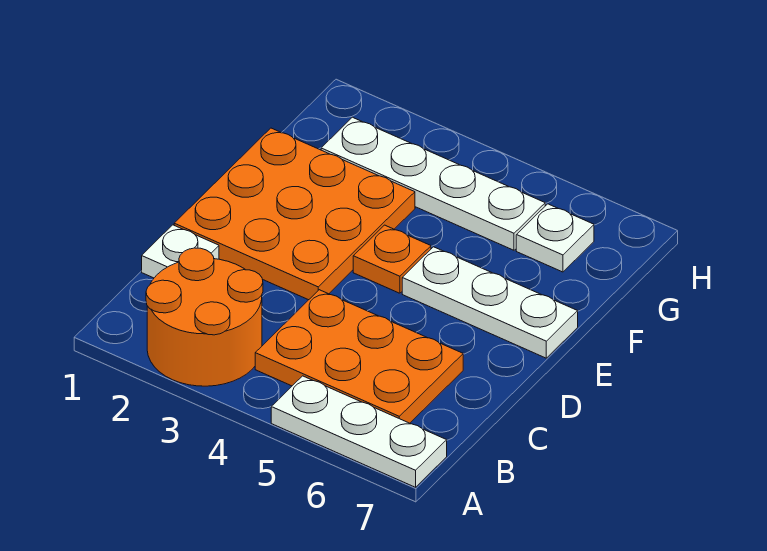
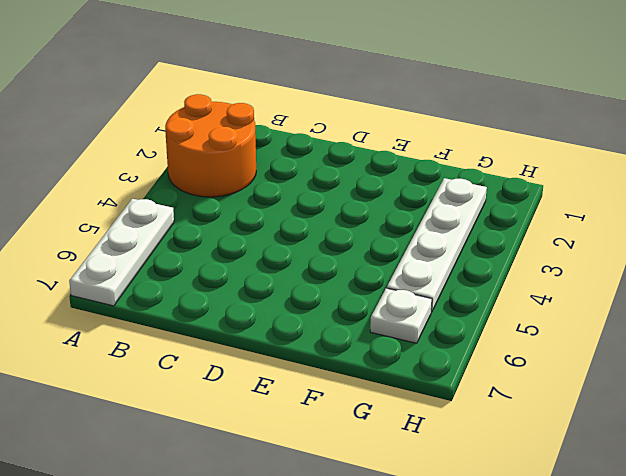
none -> orange plate B4:C6 level 1
none -> white plate C1 level 1

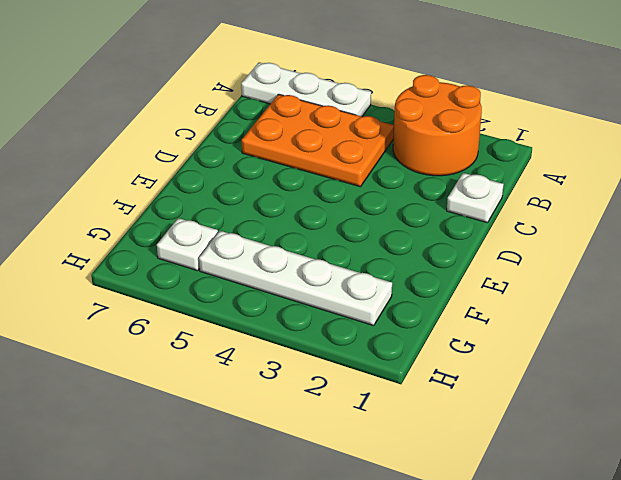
none -> orange plate D1:F3 level 1
none -> orange plate E4 level 1

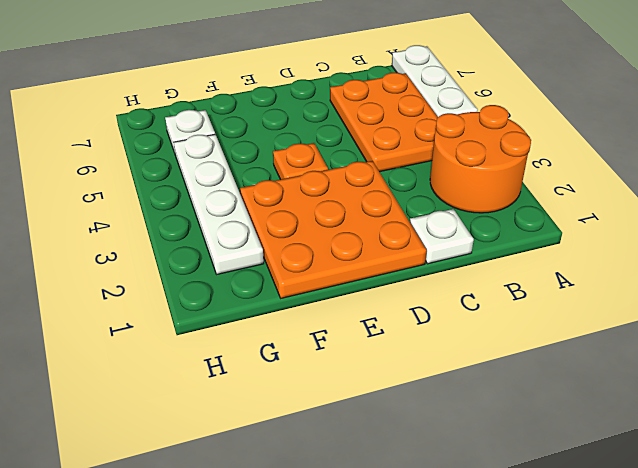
none -> white plate E5:E7 level 1

